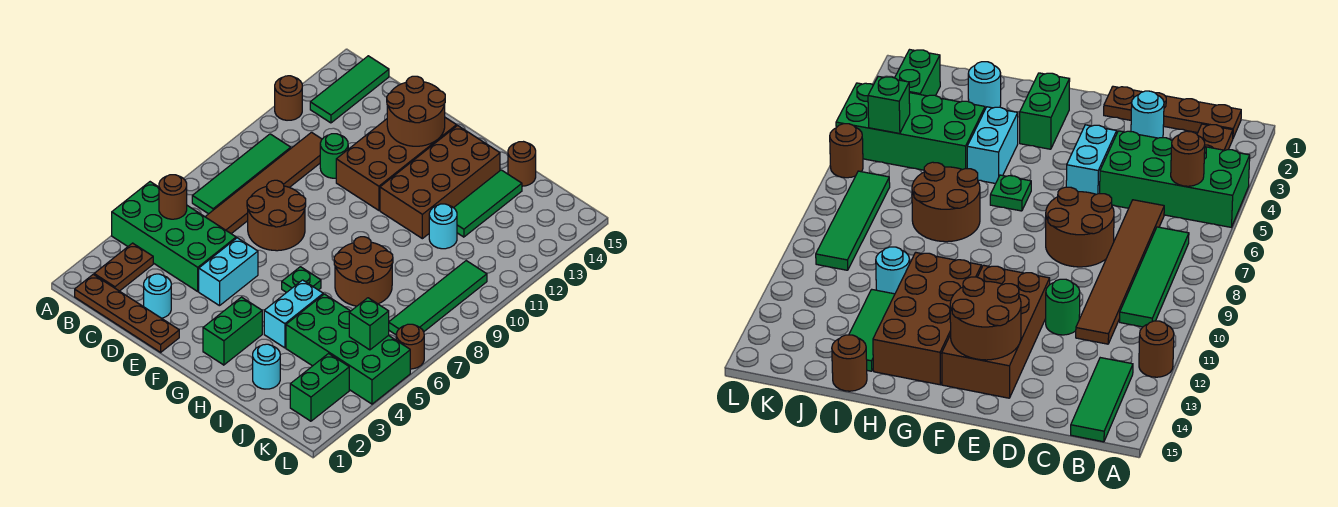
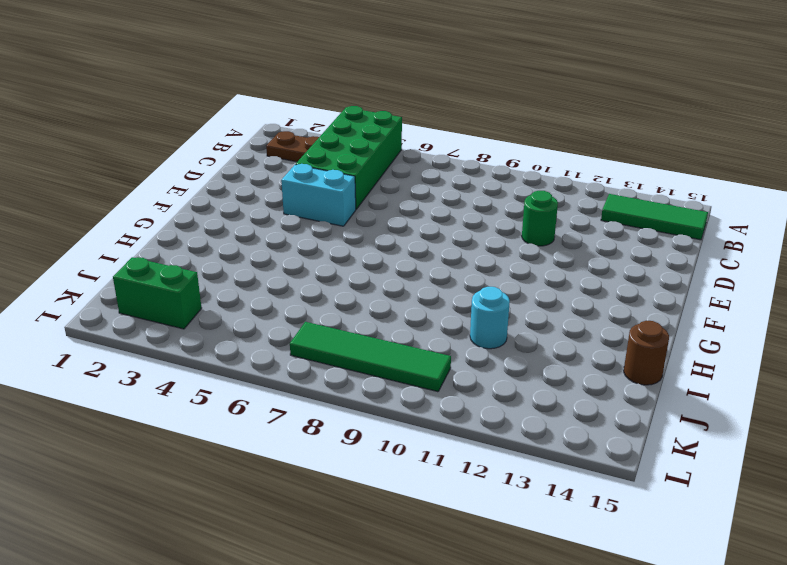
none -> brown round brick A12 level 1
none -> brown plate B1:E1 level 1
none -> green tile B7:B10 level 1

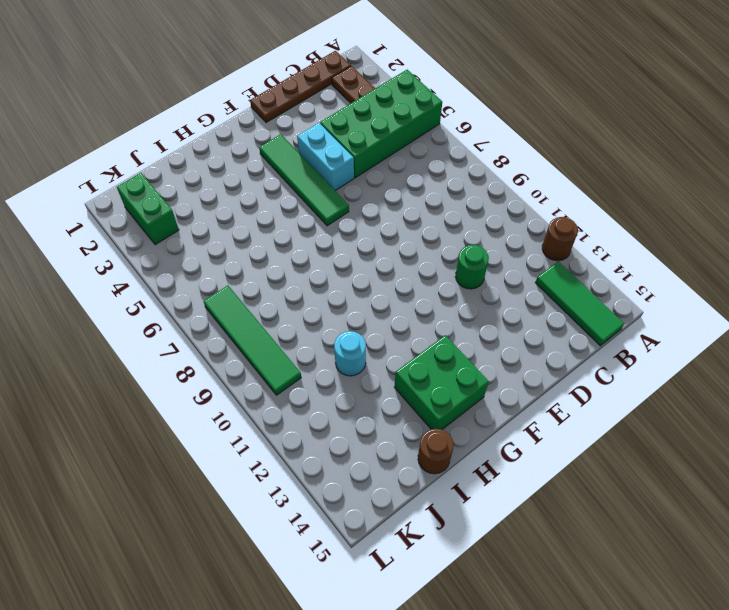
green tile F3:F6 level 1 -> green tile B7:B10 level 1
green brick G13:H14 level 1 -> brown brick G11:H14 level 1
none -> brown tile C6:C11 level 1
none -> cyan round brick D2 level 1
none -> brown round brick D7:E8 level 1

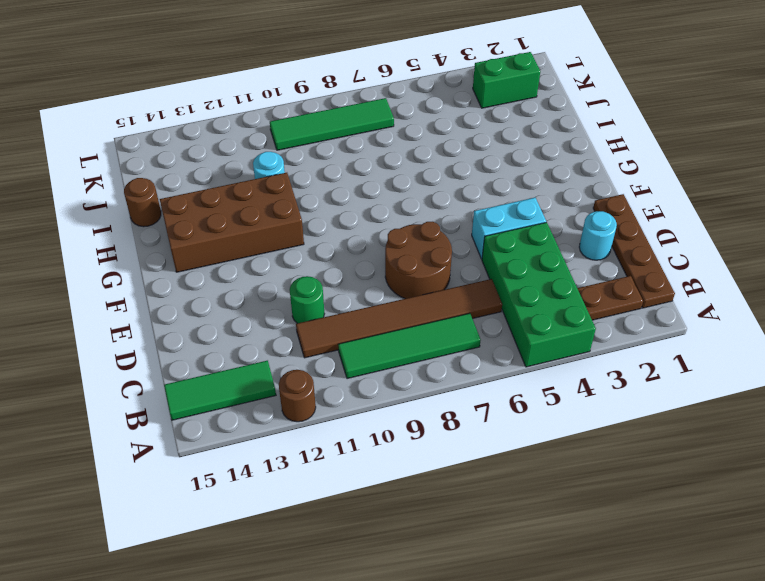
none -> brown brick E11:F14 level 1
none -> green brick G2:G3 level 1
none -> green plate G6 level 1

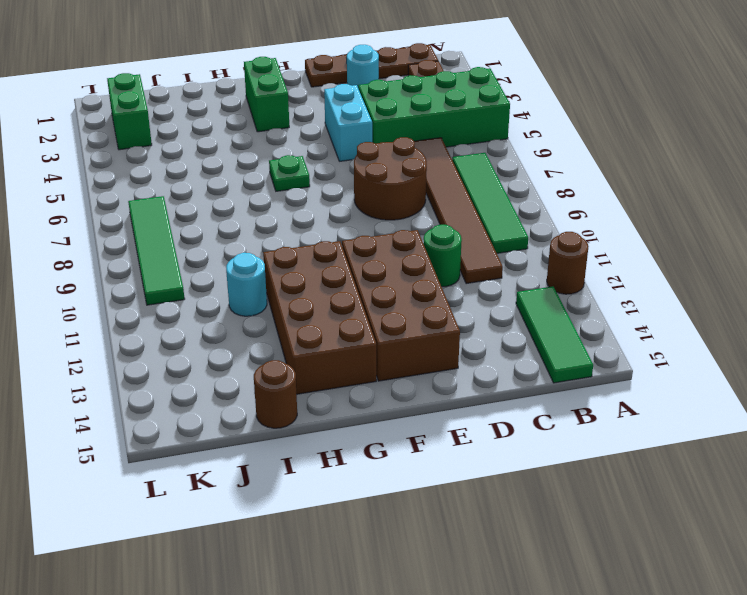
none -> cyan brick H4:H5 level 1
none -> brown round brick H7:I8 level 1
none -> cyan round brick I2 level 1

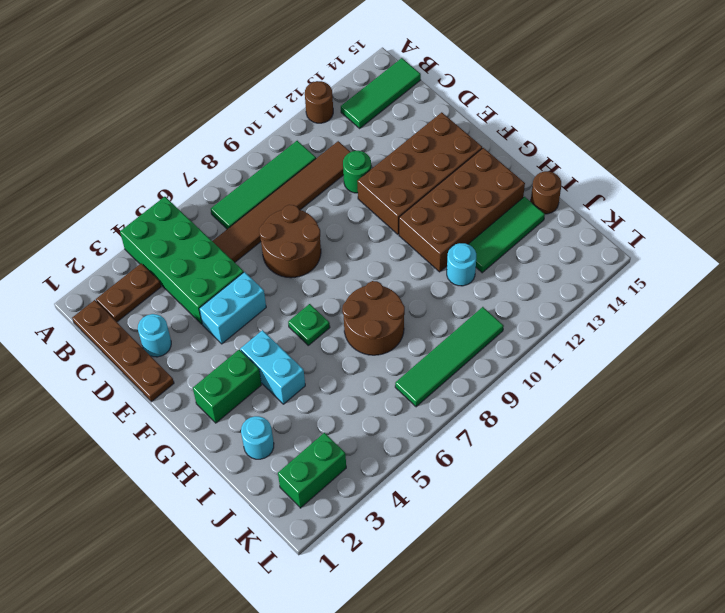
cyan brick G4:H4 level 1 -> cyan brick H4:H5 level 1
none -> green brick I4:L5 level 1
none -> brown round brick L6 level 1
none -> brown round brick B5 level 2

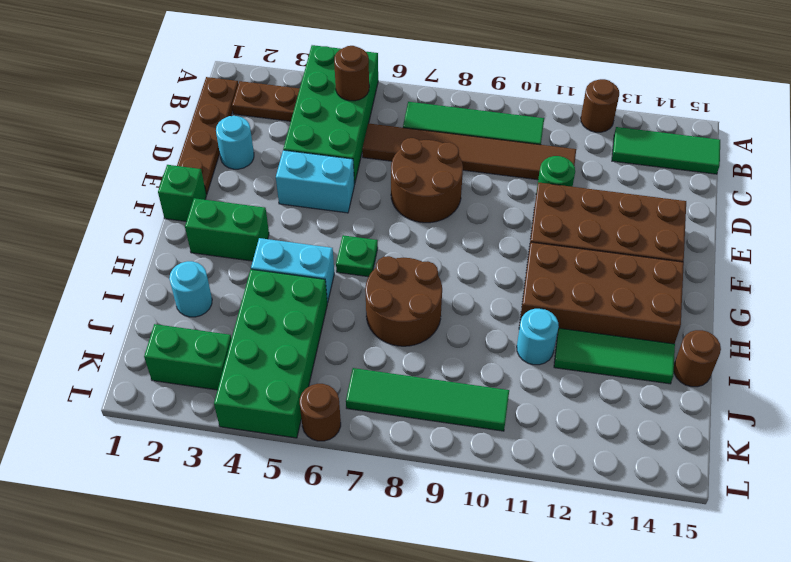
green brick F1 level 1 -> green brick K5 level 2
none -> brown round brick E13:F14 level 2

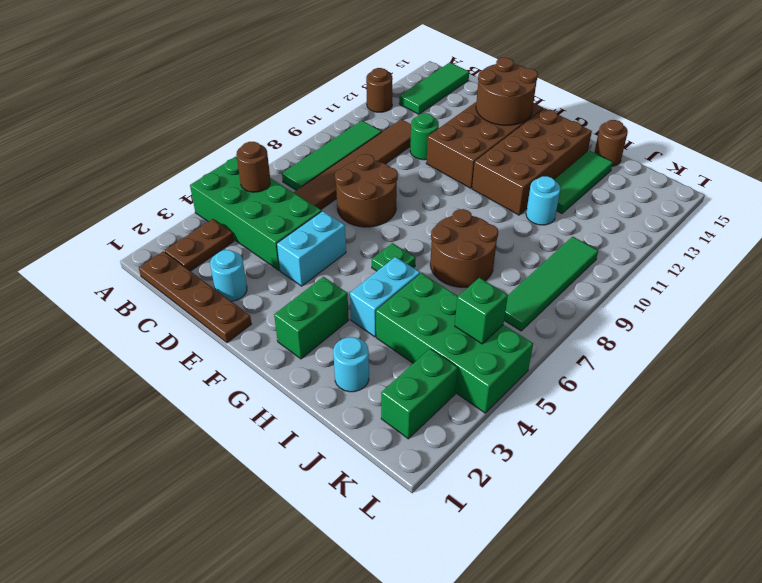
none -> brown round brick L6 level 1

